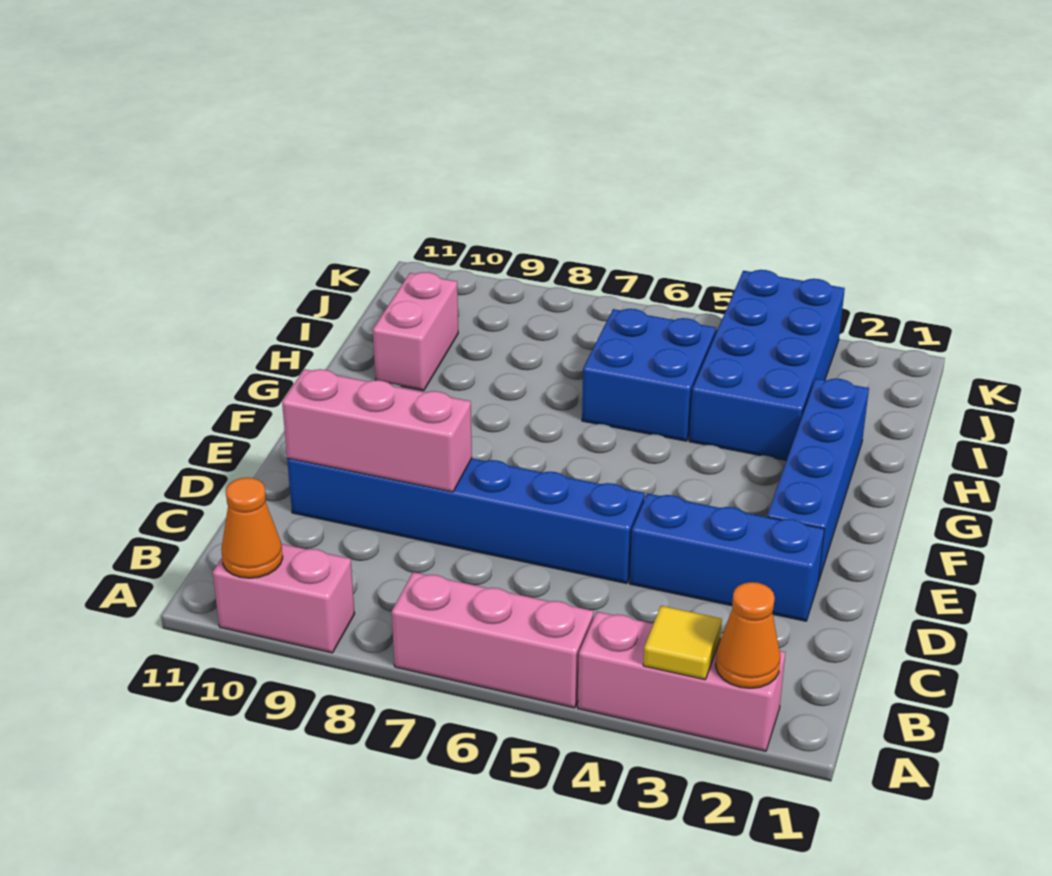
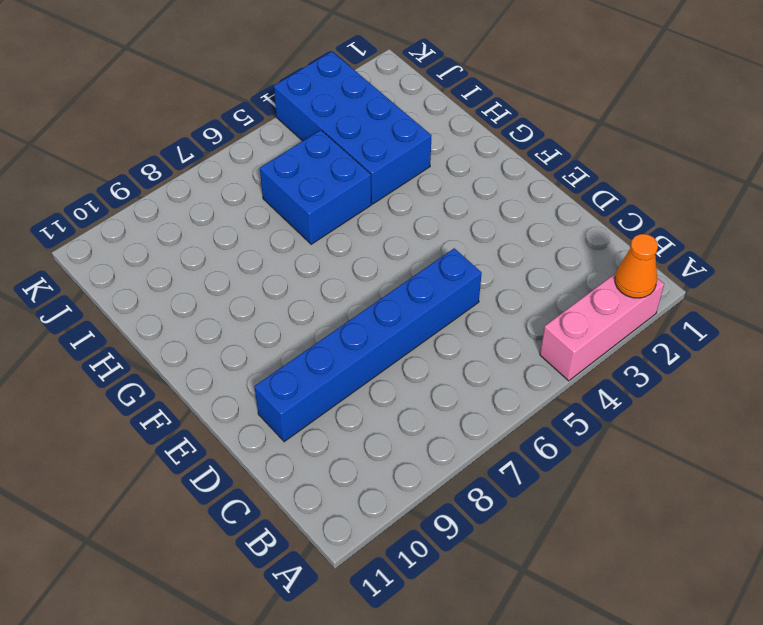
none -> pink brick A5:A7 level 1
none -> pink brick A9:A10 level 1
none -> blue brick D2:D4 level 1

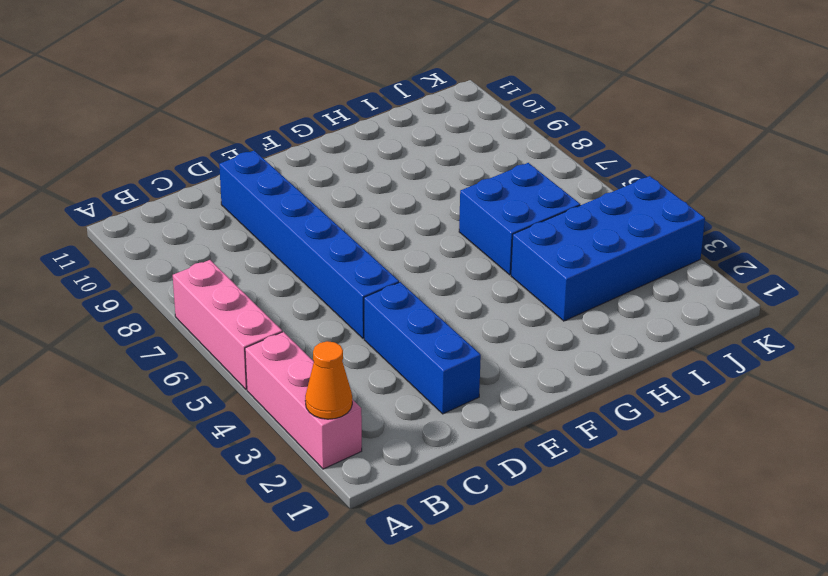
none -> pink brick A9:A10 level 1
none -> blue brick E2:H2 level 1
none -> pink brick H10:I10 level 1

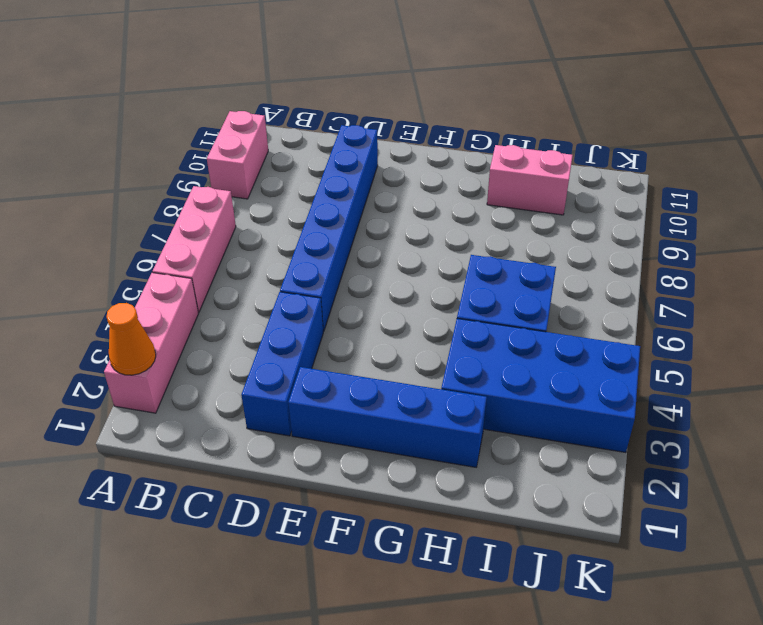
none -> yellow tile A3 level 2
none -> orange cone A10 level 2
none -> pink brick D8:D10 level 2

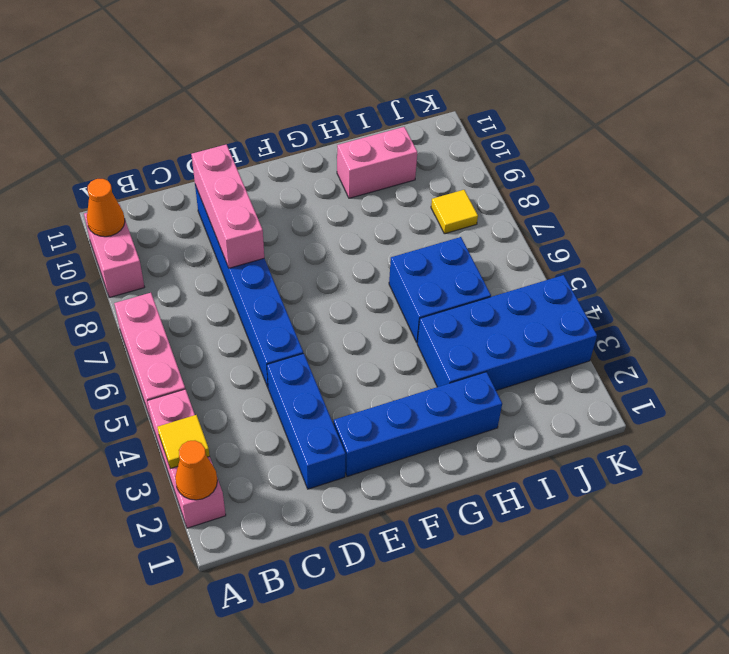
yellow tile J8 level 1 -> none

